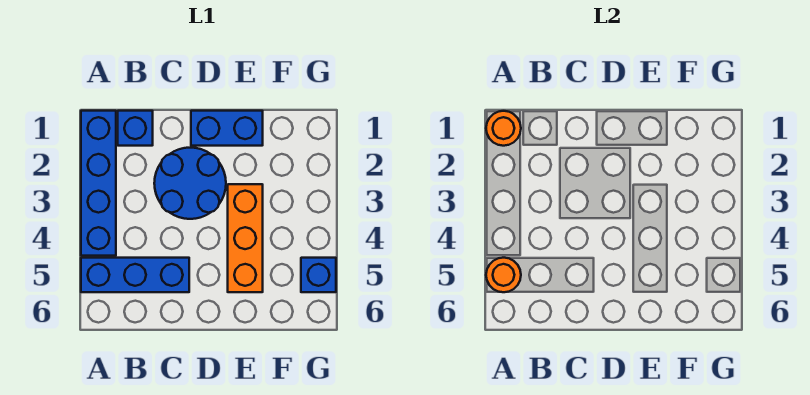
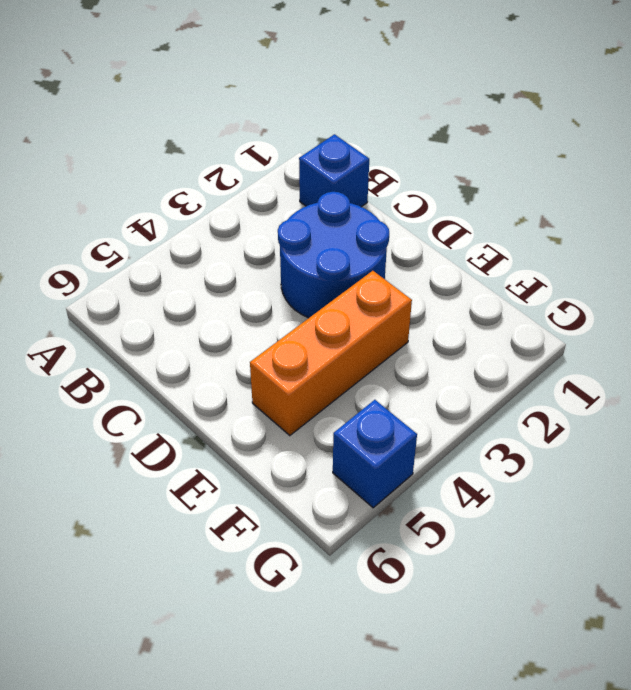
none -> blue brick A1:A4 level 1
none -> blue brick A5:C5 level 1

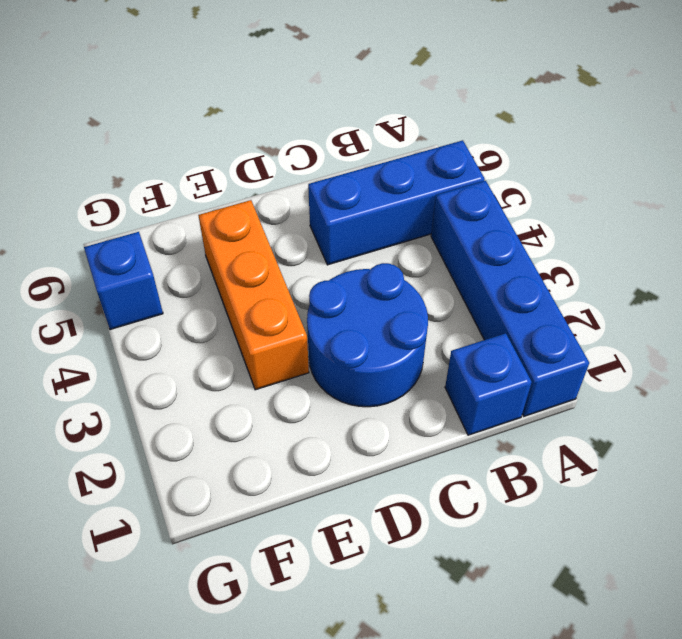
none -> blue brick D1:E1 level 1
none -> orange round brick A1 level 2

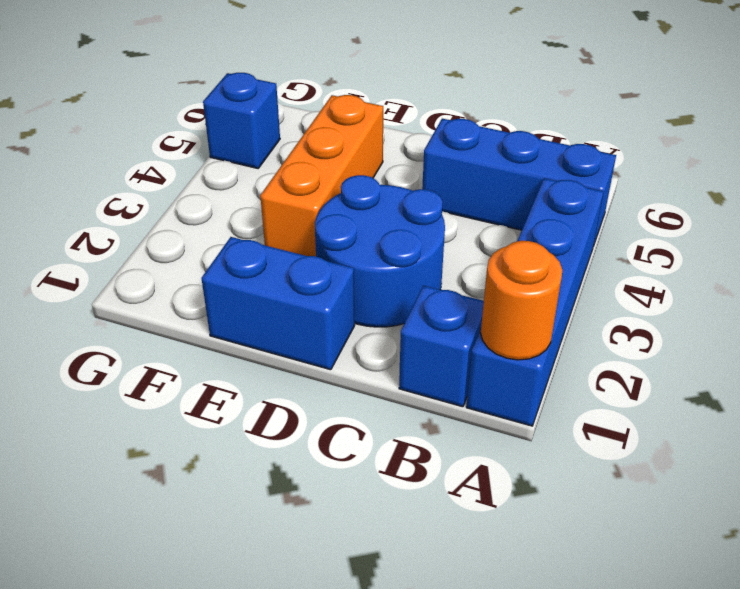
none -> orange round brick A5 level 2

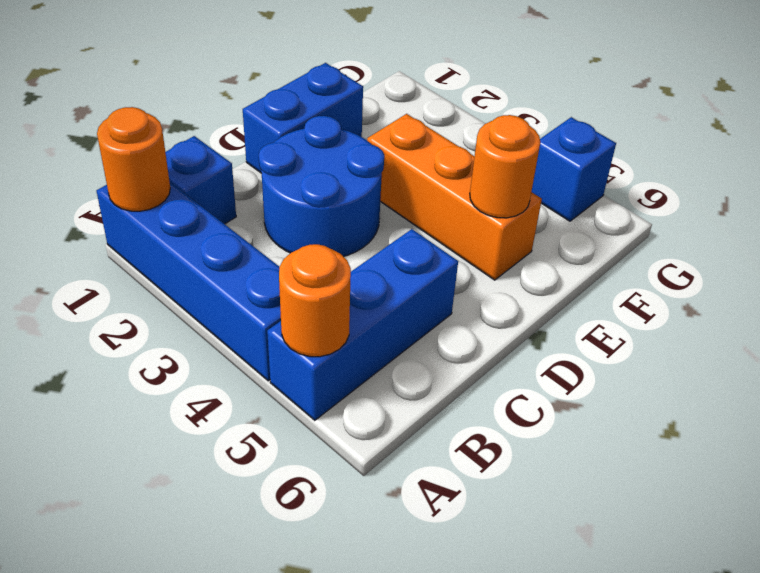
orange round brick E5 level 2 -> none

